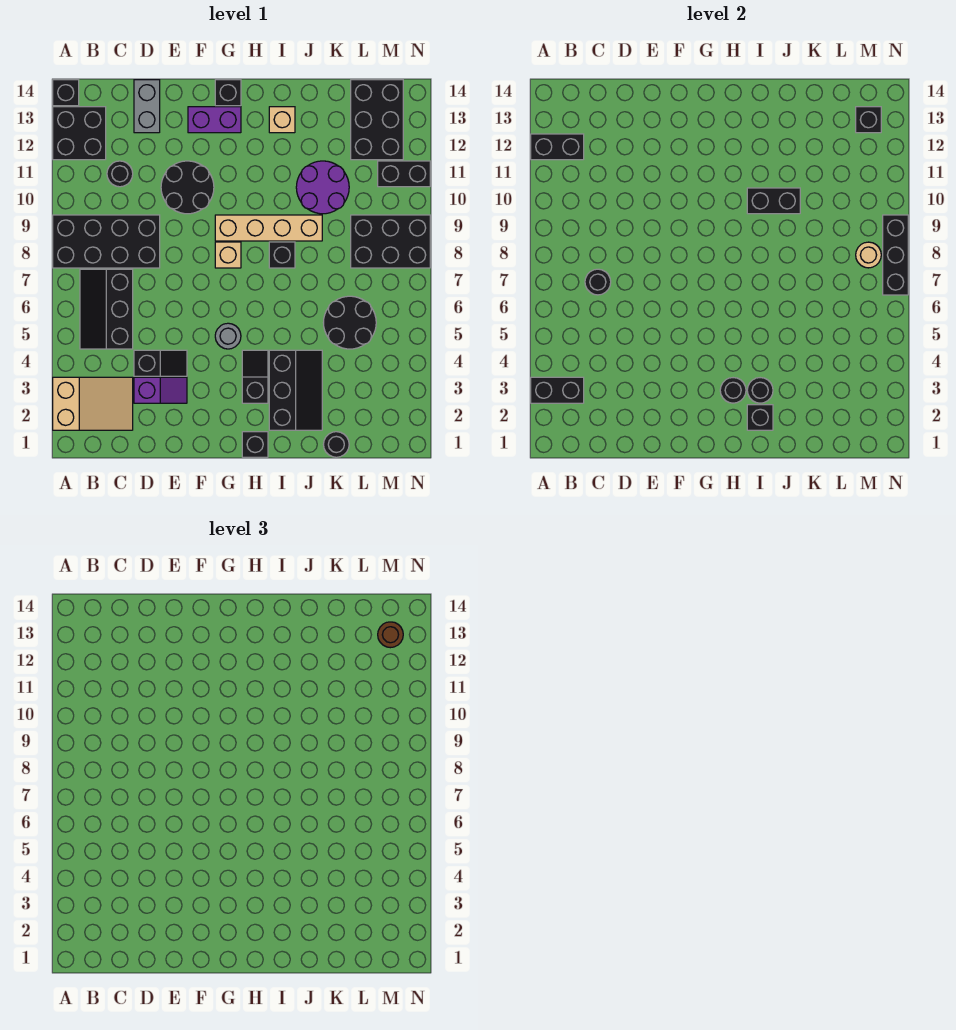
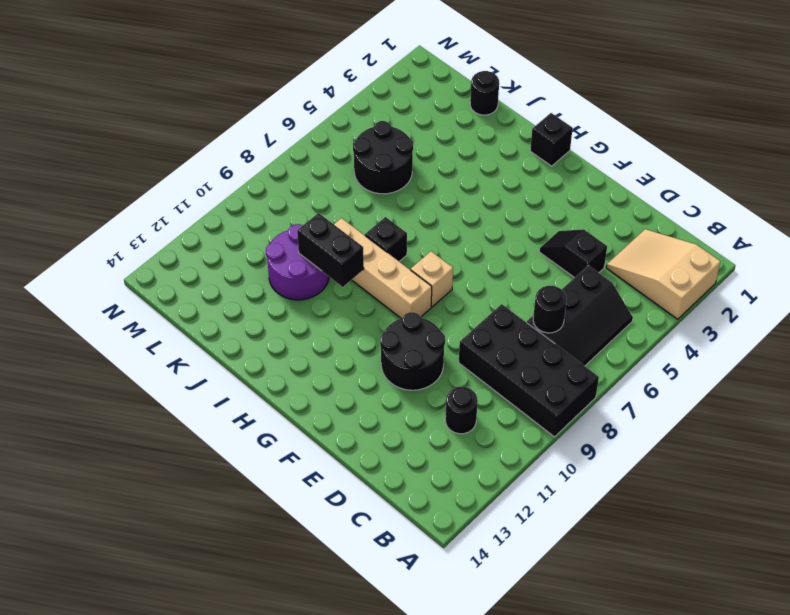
none -> black brick A12:B13 level 1
none -> black brick A14 level 1
none -> purple slope D3:E3 level 1 top D
none -> grey brick D13:D14 level 1

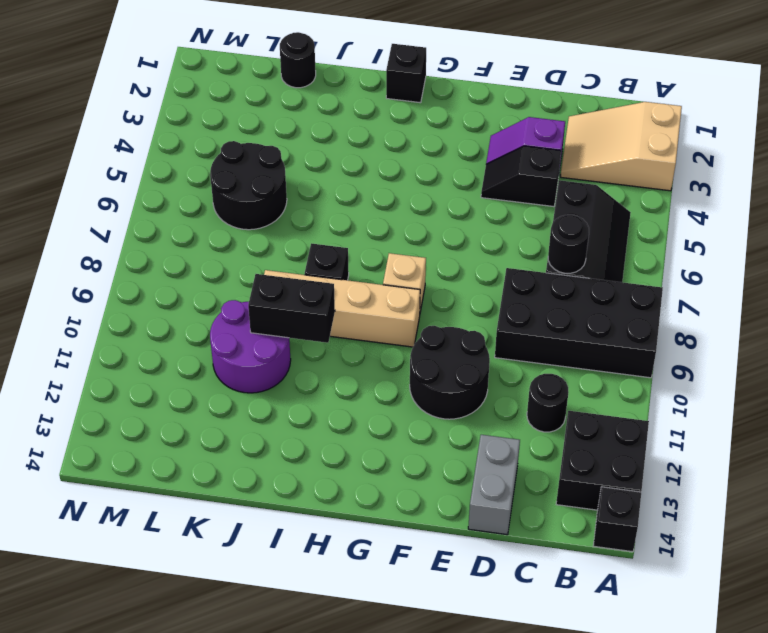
none -> purple brick F13:G13 level 1
none -> grey round brick G5 level 1
none -> black brick G14 level 1
none -> black slope H3:H4 level 1 top 3

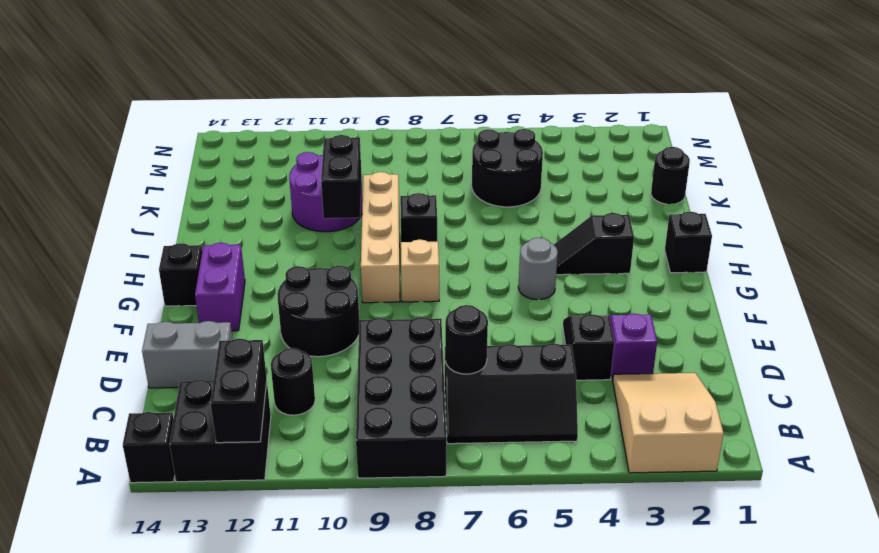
none -> black slope I2:J4 level 1 top I
none -> tan brick I13 level 1
none -> black brick L8:N9 level 1
none -> black brick L12:M14 level 1

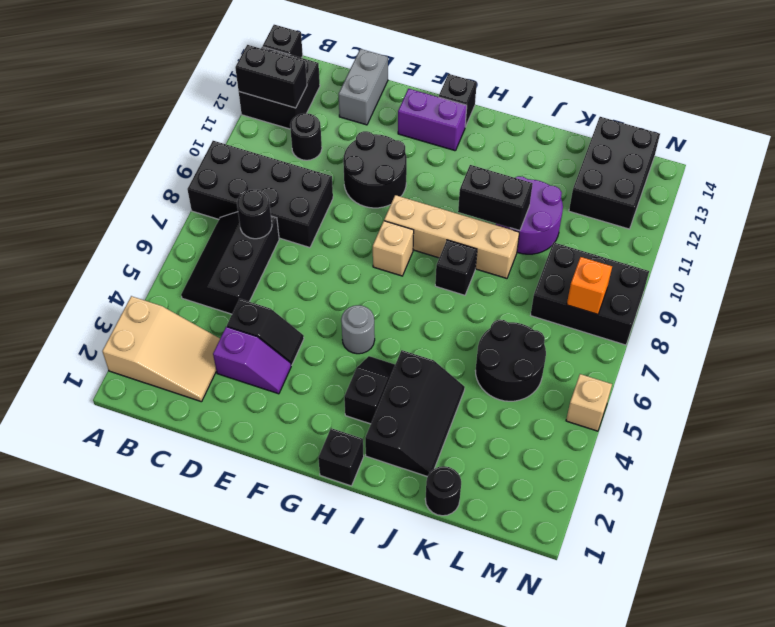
orange brick M8 level 2 -> tan round brick M8 level 2
tan brick N5 level 1 -> tan brick I13 level 1
none -> black brick M11:N11 level 1
none -> black brick A3:B3 level 2
none -> black round brick H3 level 2
none -> black brick I2 level 2

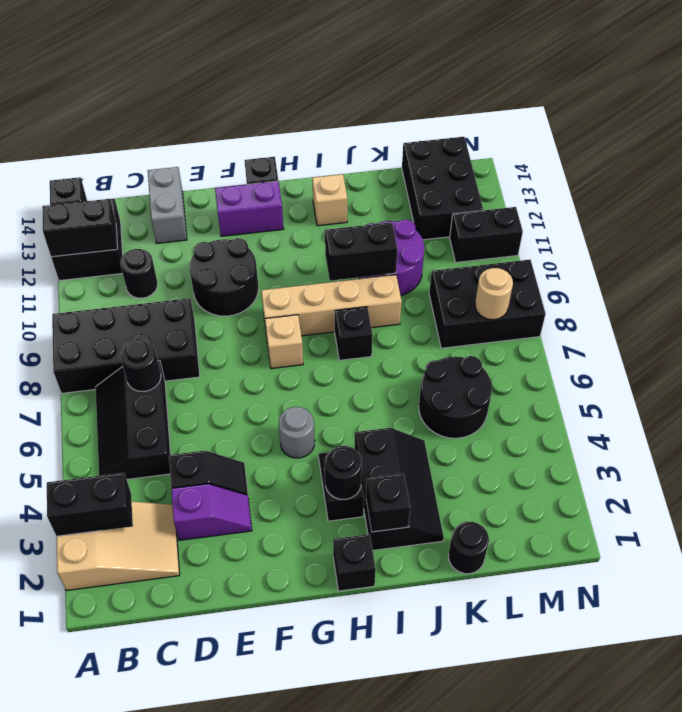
none -> black round brick I3 level 2
none -> black brick M13 level 2
none -> black brick N7:N9 level 2
none -> brown round brick M13 level 3

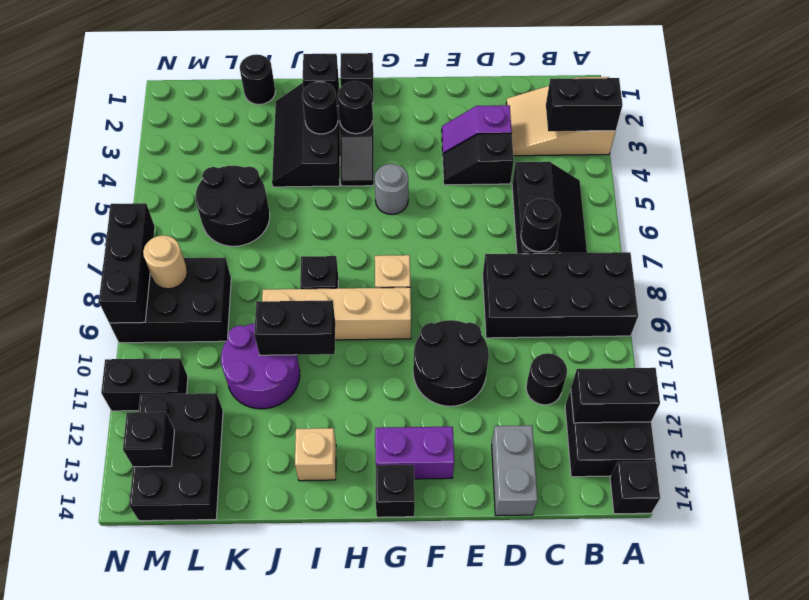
none -> brown round brick M13 level 3

